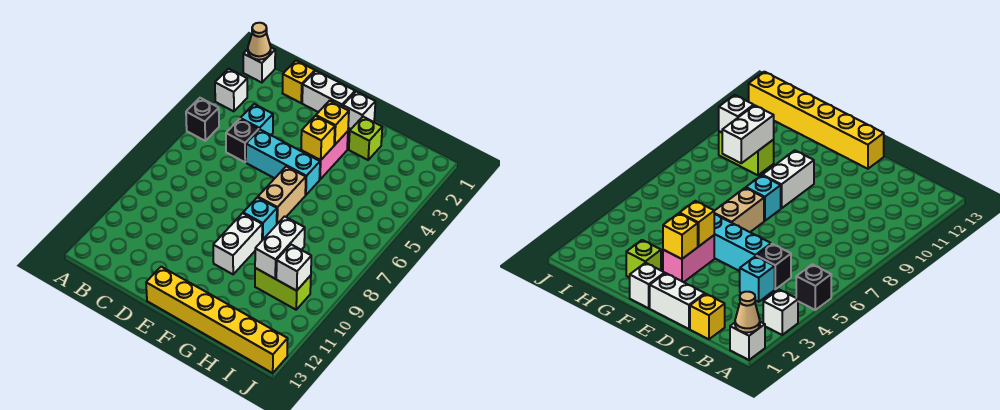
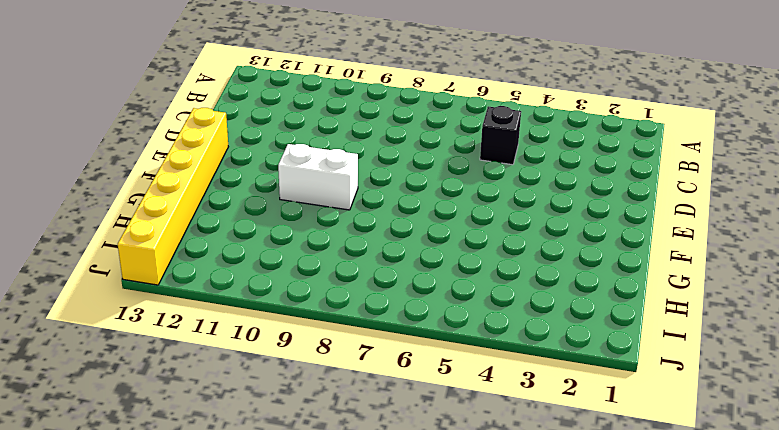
none -> white brick A1 level 1
none -> white brick A3 level 1
none -> black brick A5 level 1

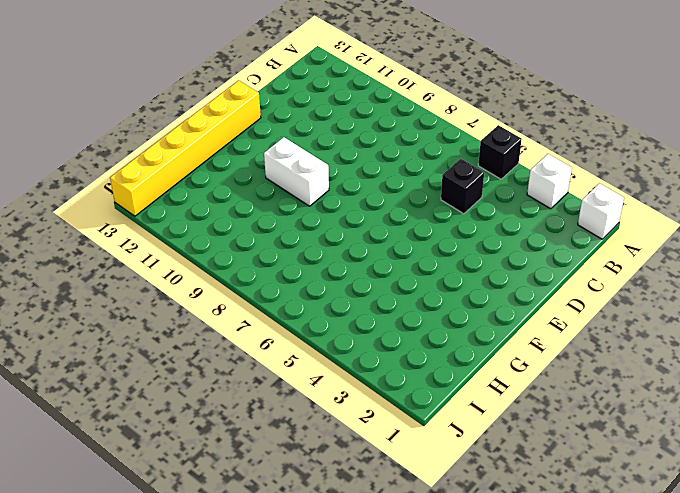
none -> yellow brick C1 level 1
none -> cyan brick C4 level 1
none -> white brick D1:E1 level 1

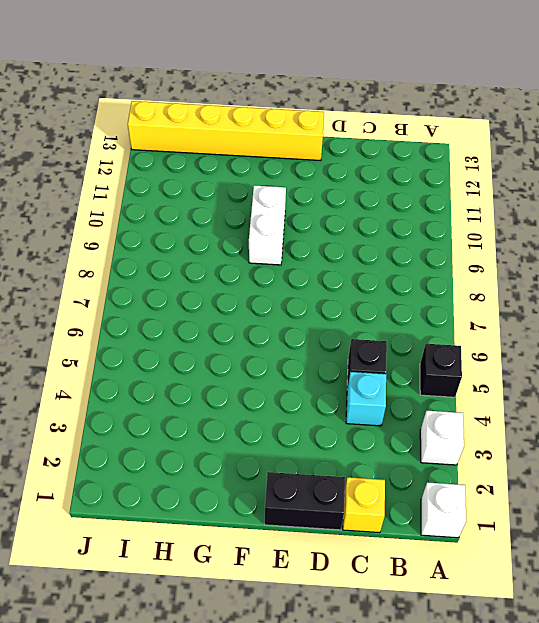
black brick D1:E1 level 1 -> white brick D1:E1 level 1
none -> cyan brick D5:F5 level 1
none -> white brick F1 level 1
none -> pink brick F3:F4 level 1

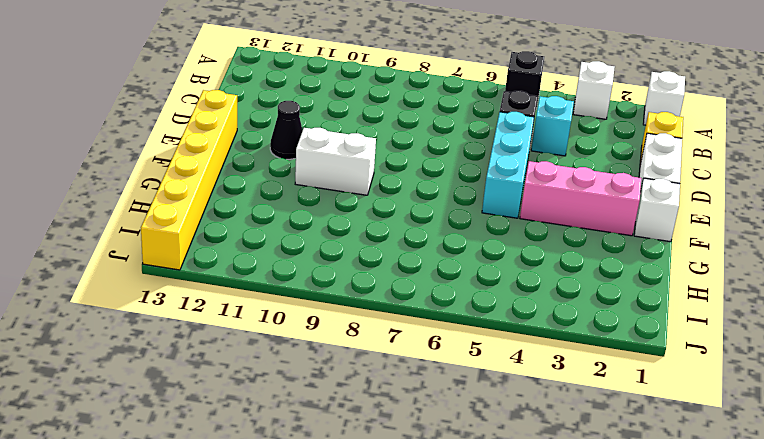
black cone E11 level 1 -> none
pink brick F2:F4 level 1 -> pink brick F3:F4 level 1
none -> tan brick F6:F7 level 1
none -> cyan brick F8 level 1
none -> lime brick G2 level 1

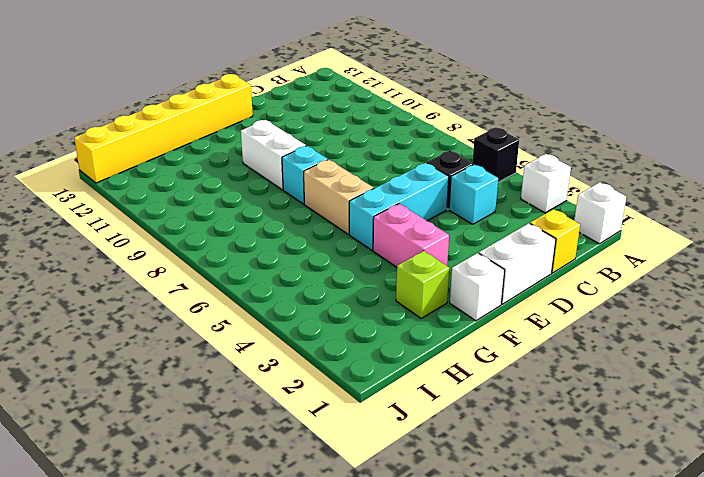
none -> lime brick H10:I10 level 1
none -> tan cone A1 level 2
none -> yellow brick F3 level 2

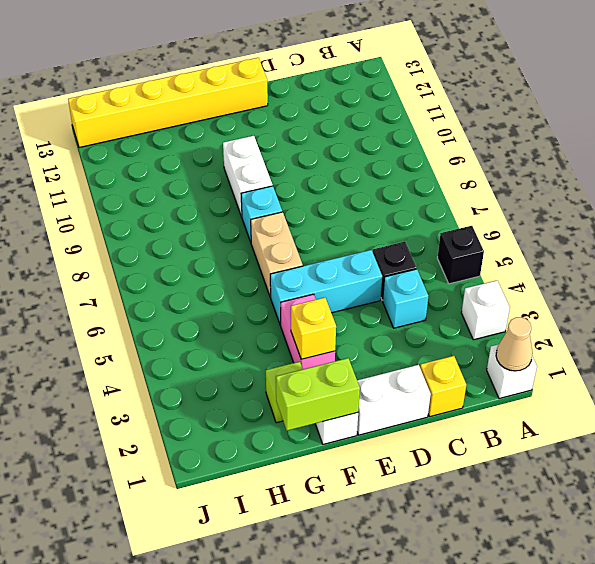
lime brick F1:G1 level 2 -> lime brick H10:I10 level 1
none -> yellow brick F4 level 2
none -> white brick H9:H10 level 2
none -> white brick I10 level 2

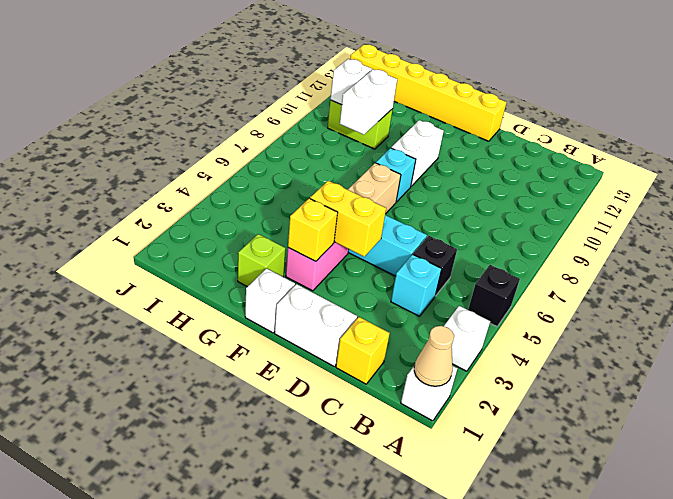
yellow brick E4:F4 level 2 -> yellow brick F4 level 2

